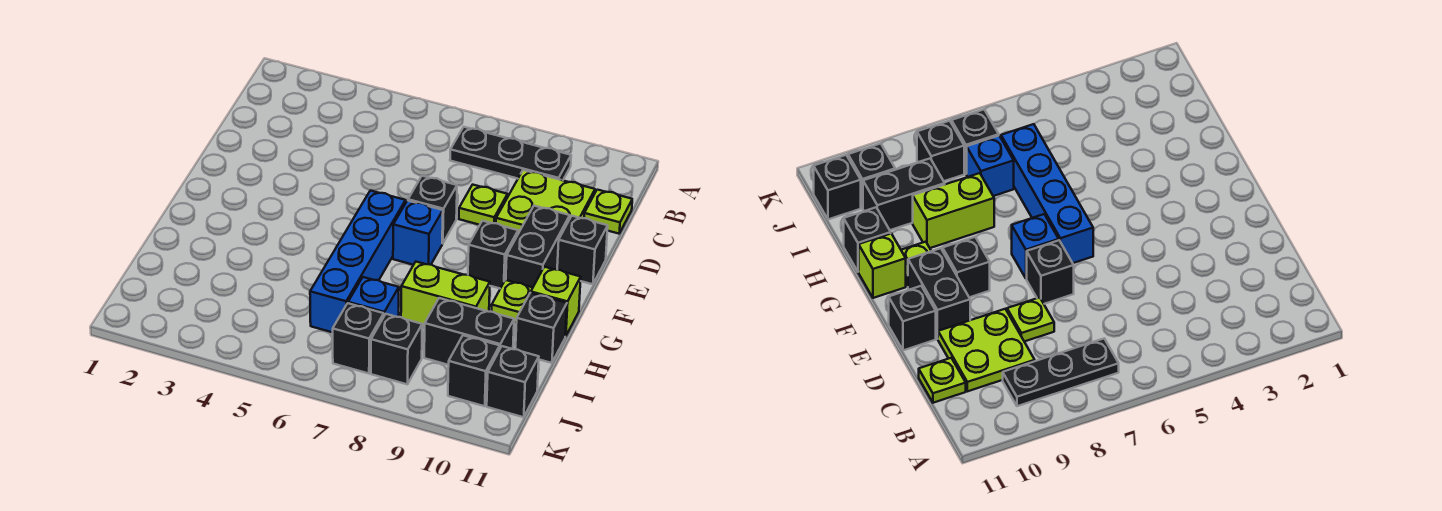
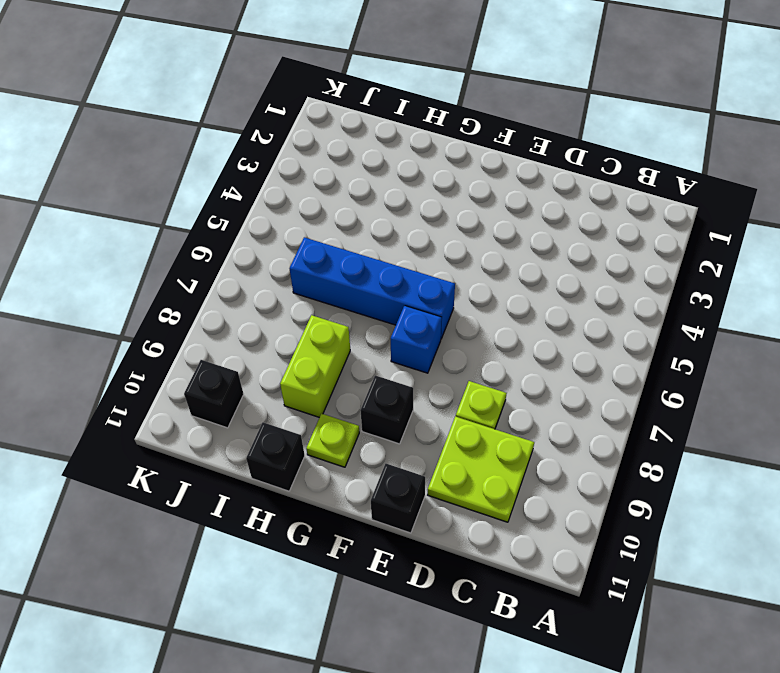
none -> black plate B7:B9 level 1
none -> lime plate C11 level 1
none -> black brick E7 level 1

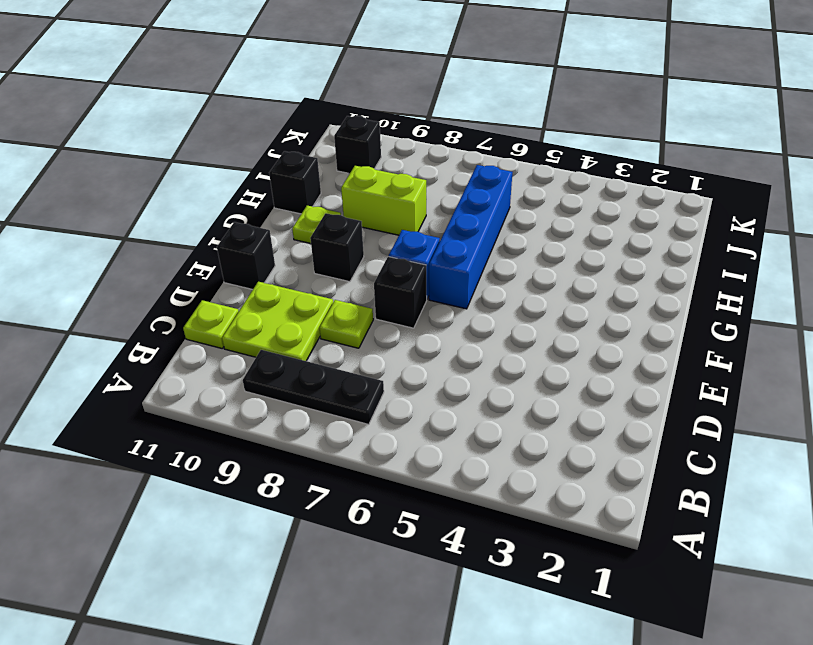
none -> black brick E10:F10 level 1
none -> lime brick G11 level 1
none -> blue brick I7 level 1

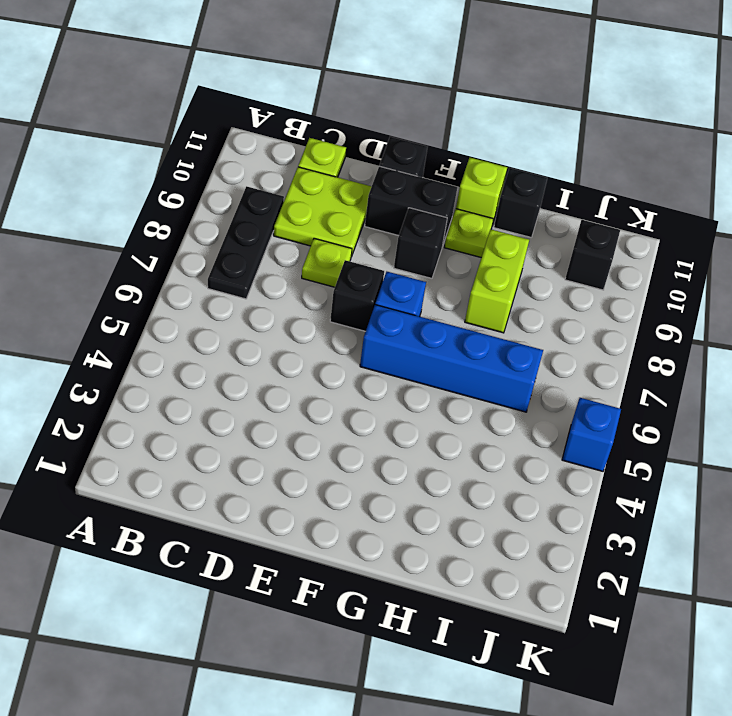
blue brick K5 level 1 -> blue brick I7 level 1
none -> black brick I9:I10 level 1
none -> black brick J7 level 1
none -> black brick J8 level 1

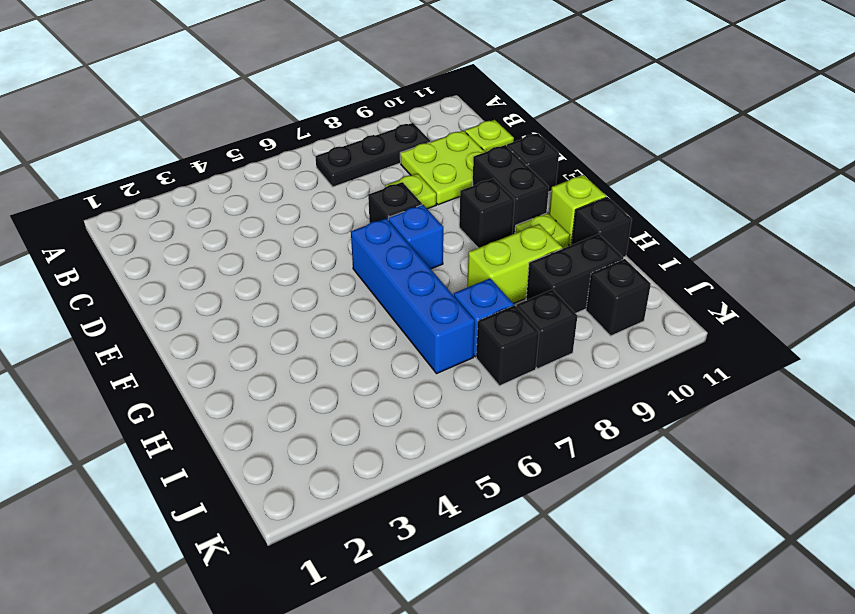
none -> black brick J11 level 1

